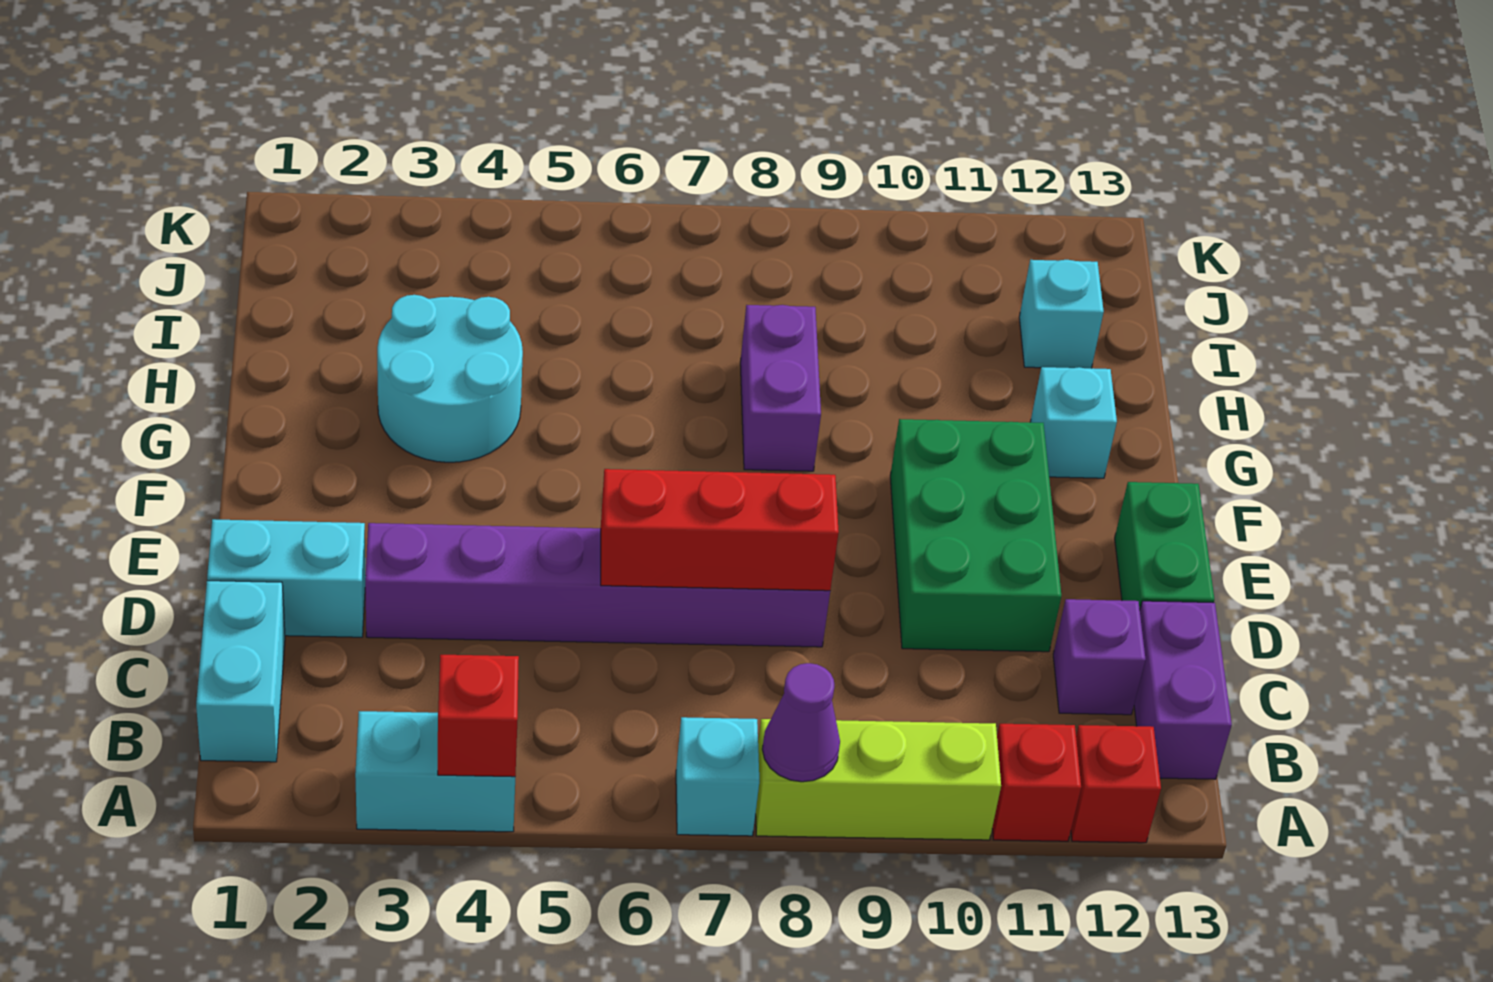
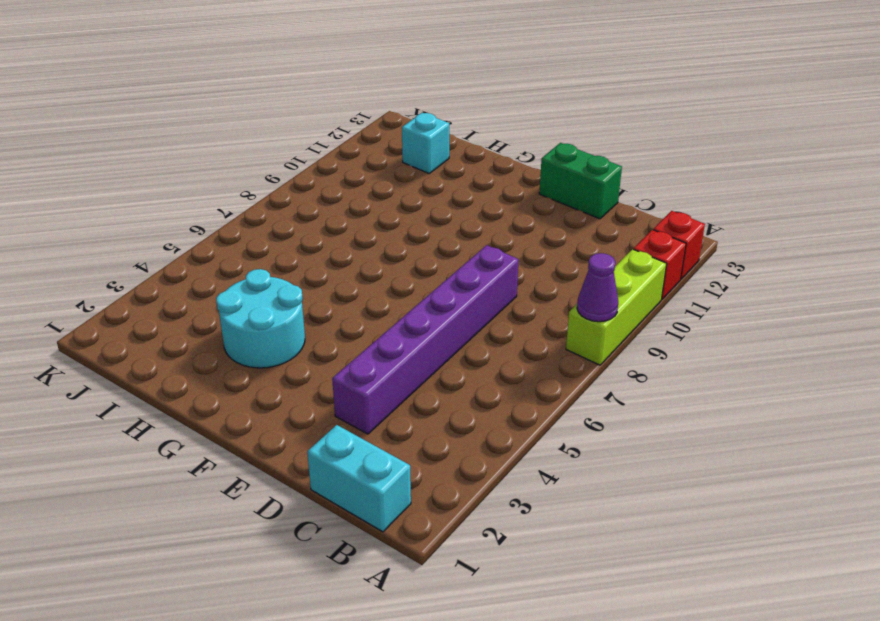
none -> cyan brick A3:A4 level 1
none -> cyan brick A7 level 1
none -> purple brick B13:C13 level 1

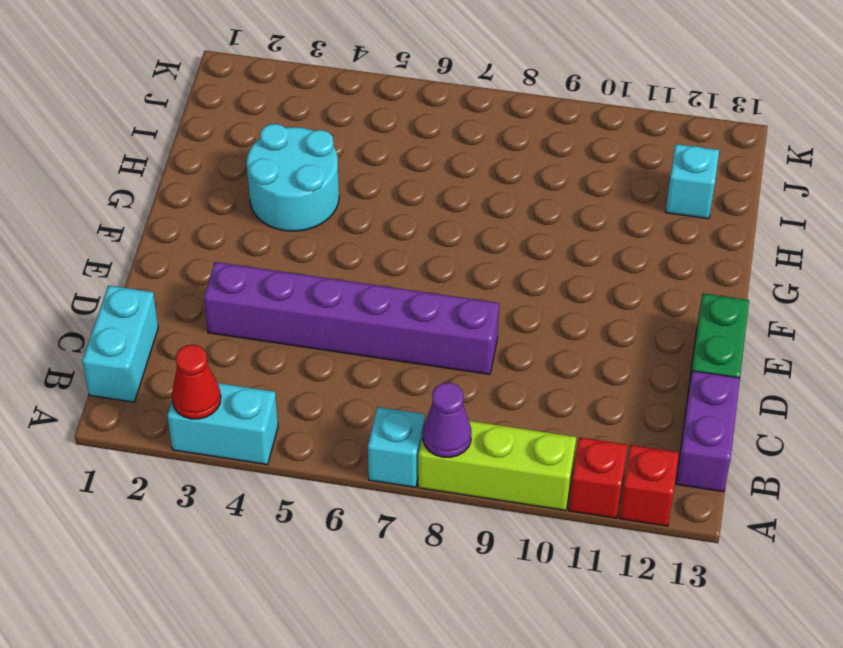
red cone A3 level 2 -> none
none -> purple brick C12 level 1
none -> cyan brick D1:D2 level 1
none -> green brick D10:F11 level 1

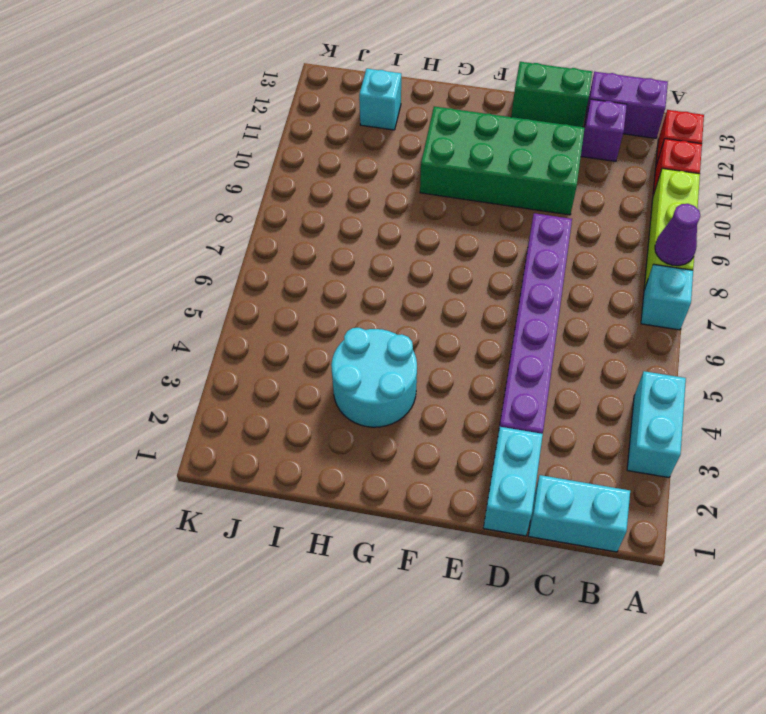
green brick D10:G11 level 1 -> green brick D10:F11 level 1
none -> purple brick G8:H8 level 1
none -> cyan brick G12 level 1
none -> red brick A4 level 2

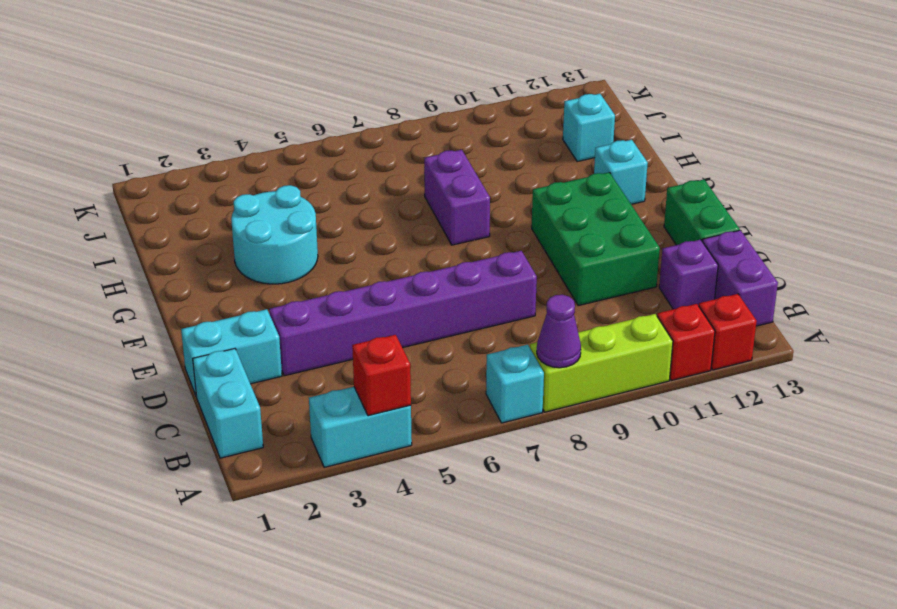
none -> red brick D6:D8 level 2

